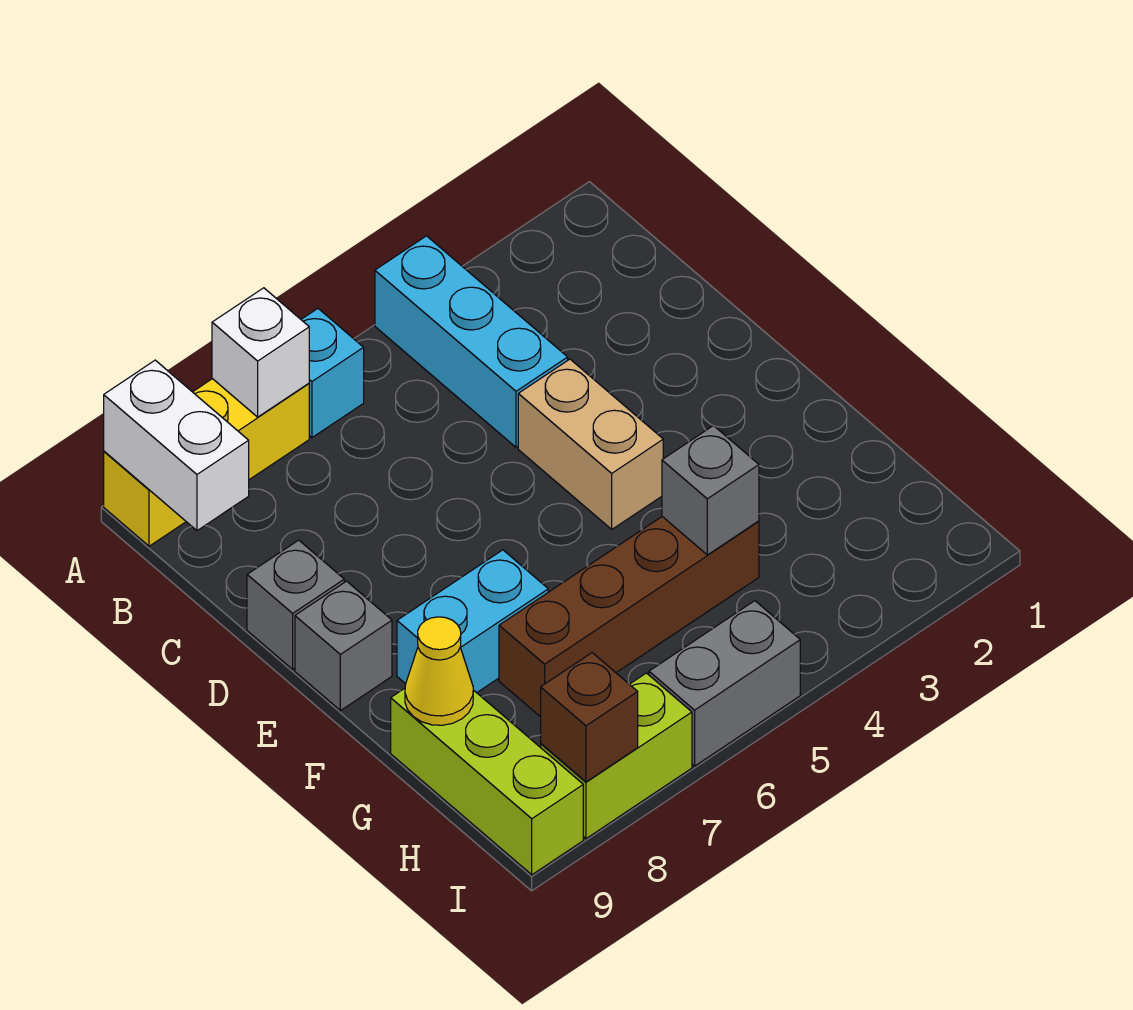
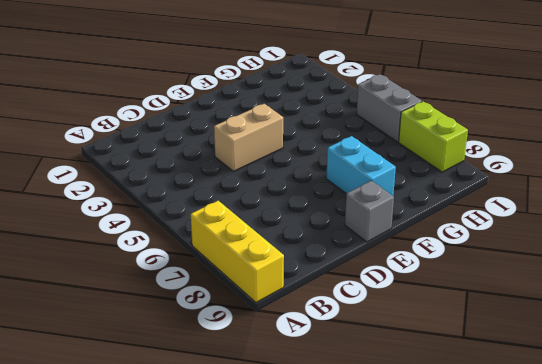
none -> cyan brick A4:C4 level 1
none -> cyan brick A6 level 1
none -> grey brick D9 level 1

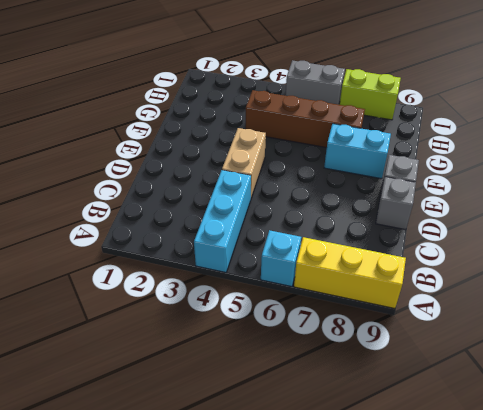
none -> lime brick G9:I9 level 1
none -> white brick A7 level 2
none -> white brick A9:B9 level 2

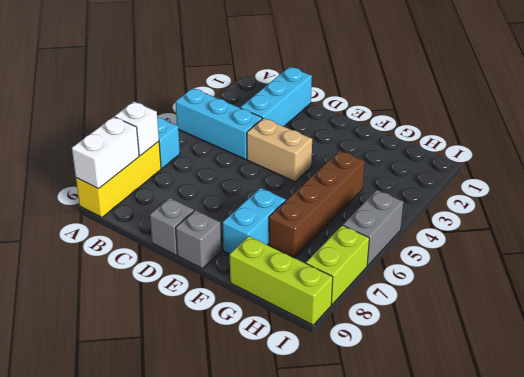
white brick A8:A9 level 2 -> white brick A9:B9 level 2
cyan brick C1:C3 level 1 -> none
none -> grey brick G4 level 2
none -> yellow cone G9 level 2
none -> brown brick I8 level 2

